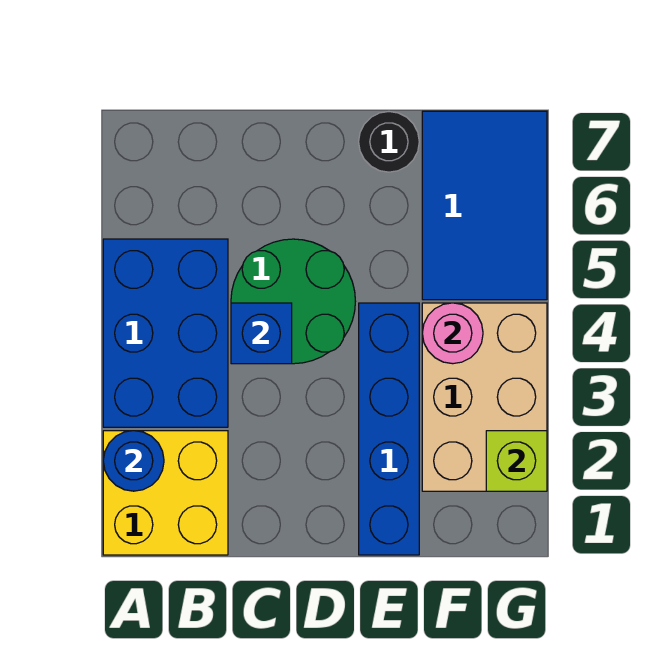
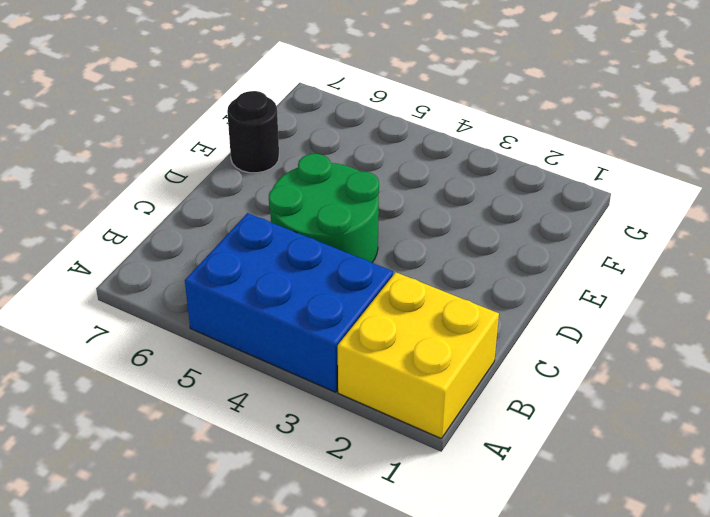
none -> blue brick E1:E4 level 1
none -> tan brick F2:G4 level 1

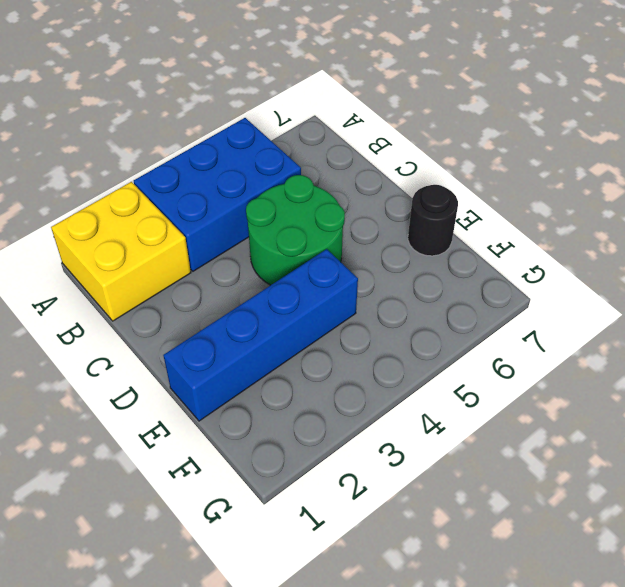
none -> tan brick F2:G4 level 1
none -> blue tile F5:G7 level 1

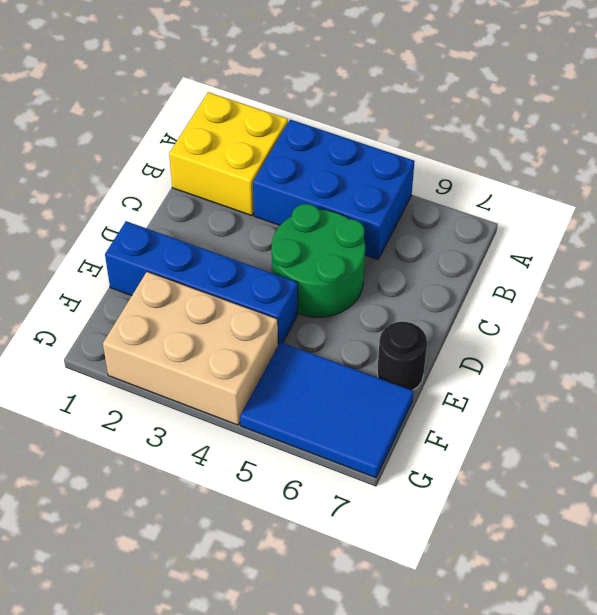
none -> blue round brick A2 level 2
none -> blue brick C4 level 2

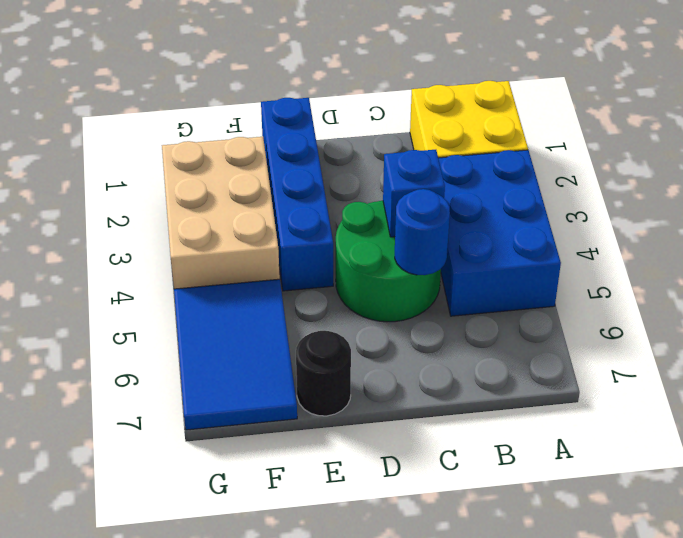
blue round brick C5 level 2 -> blue round brick A2 level 2
none -> pink round brick F4 level 2
none -> lime brick G2 level 2

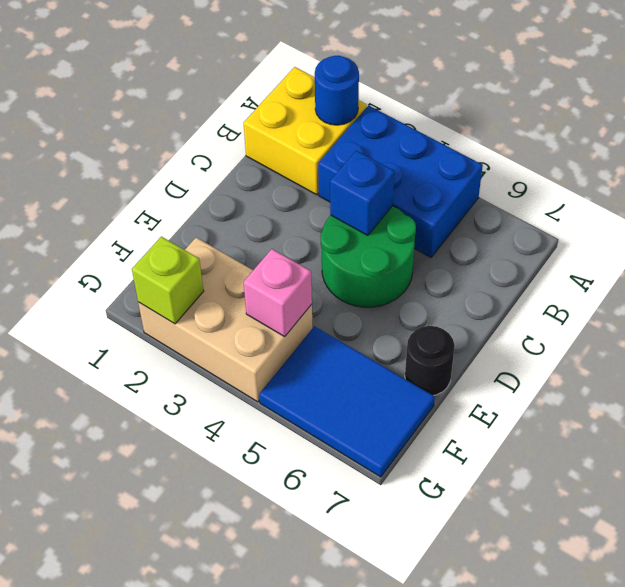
pink brick F4 level 2 -> pink round brick F4 level 2
none -> blue brick E1:E4 level 1

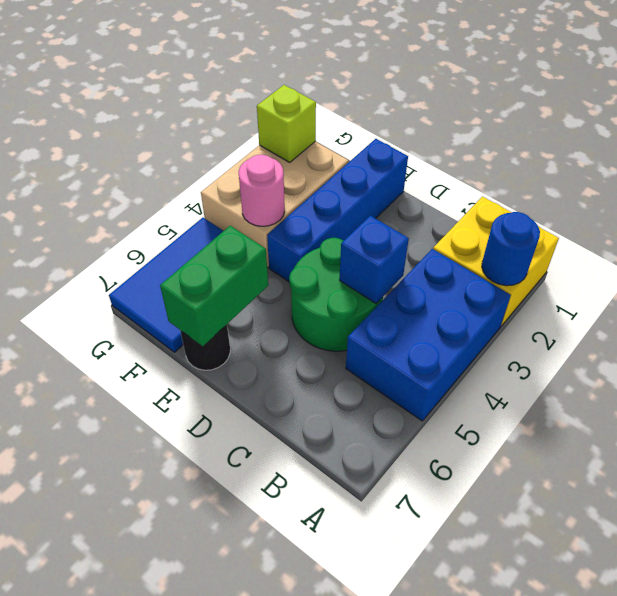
green brick E6:E7 level 2 -> none

